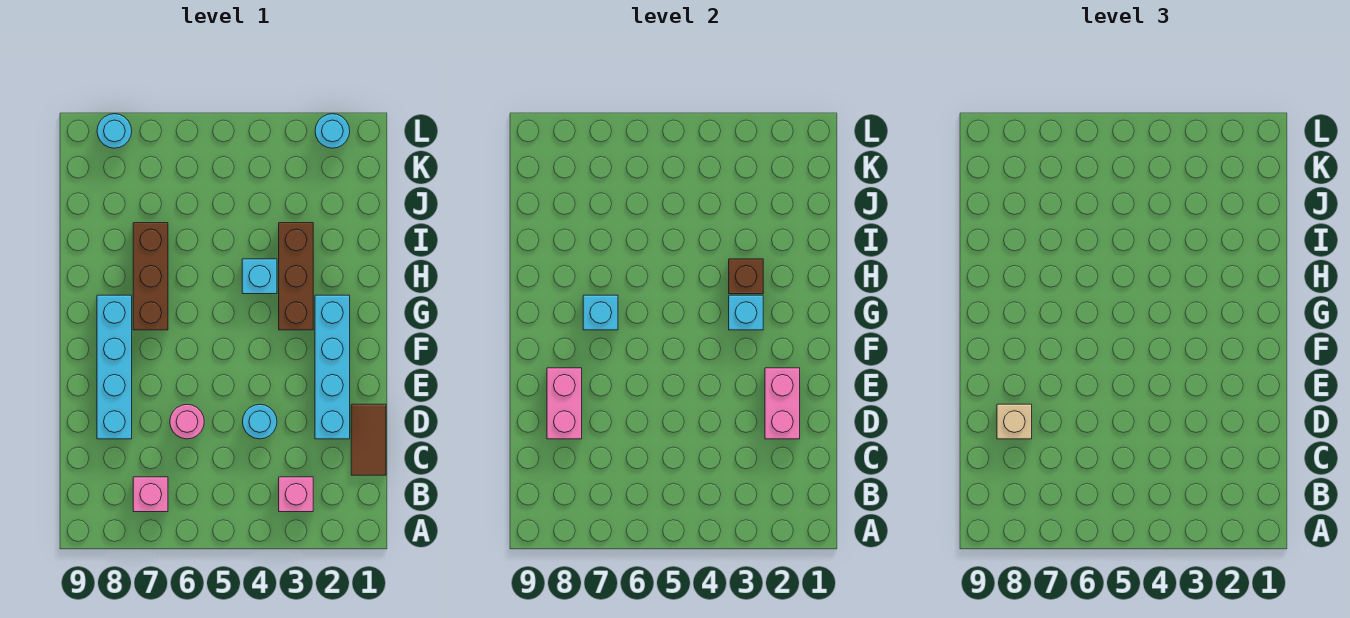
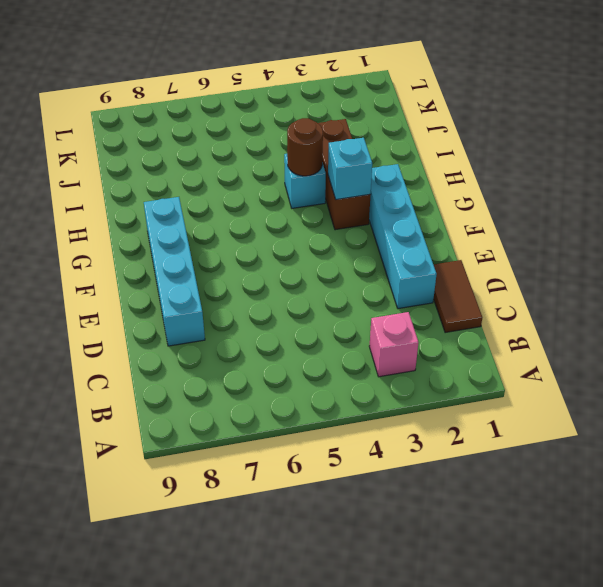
brown round brick H4 level 2 -> none
none -> pink brick B7 level 1
none -> cyan round brick D4 level 1
none -> pink round brick D6 level 1

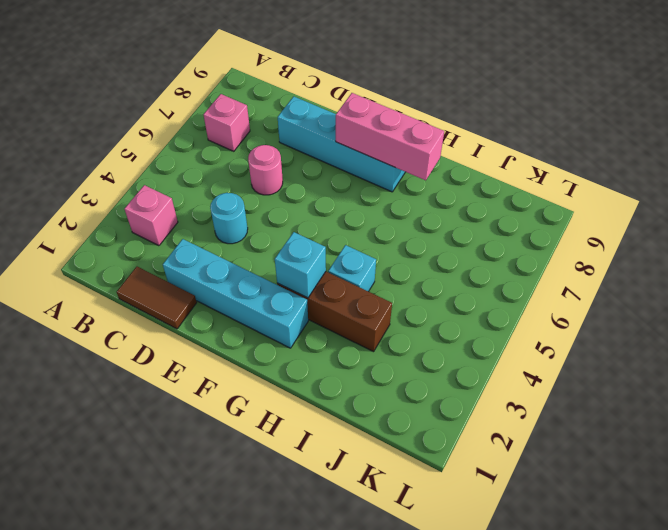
pink brick F8:H8 level 2 -> none
none -> brown brick G7:I7 level 1
none -> cyan round brick L2 level 1
none -> cyan round brick L8 level 1

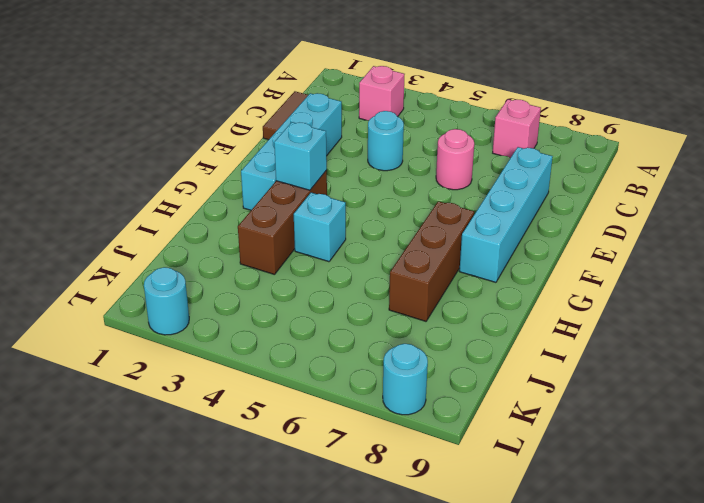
none -> pink brick D2:E2 level 2
none -> pink brick D8:E8 level 2
none -> cyan brick G7 level 2

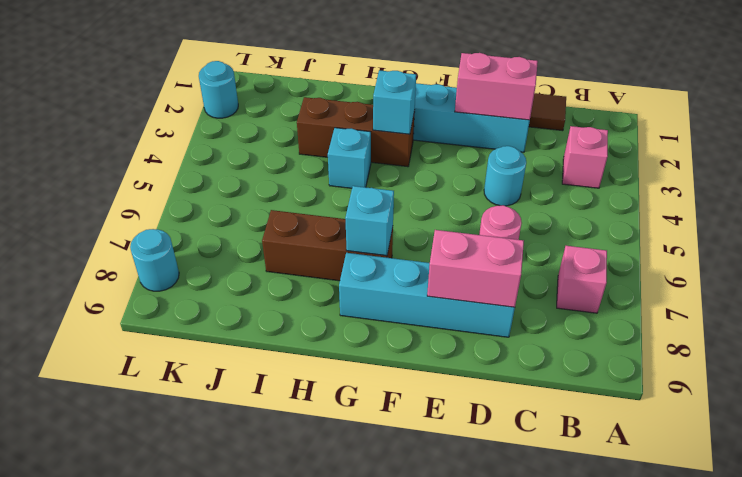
none -> brown brick H3 level 2
none -> tan brick D8 level 3

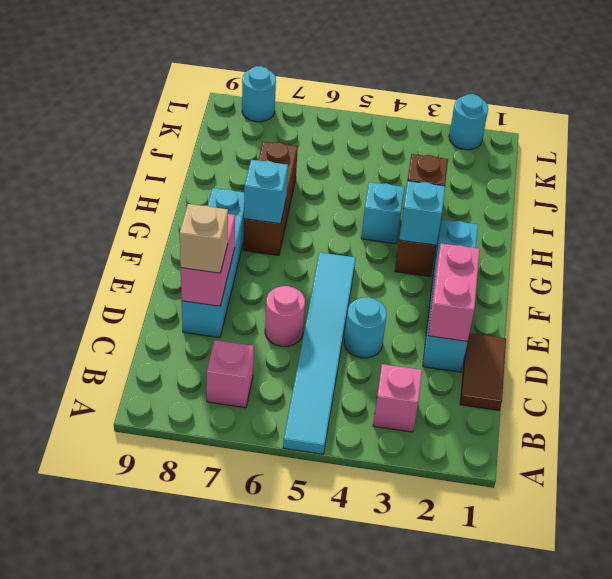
cyan tile A5:F5 level 1 -> none

